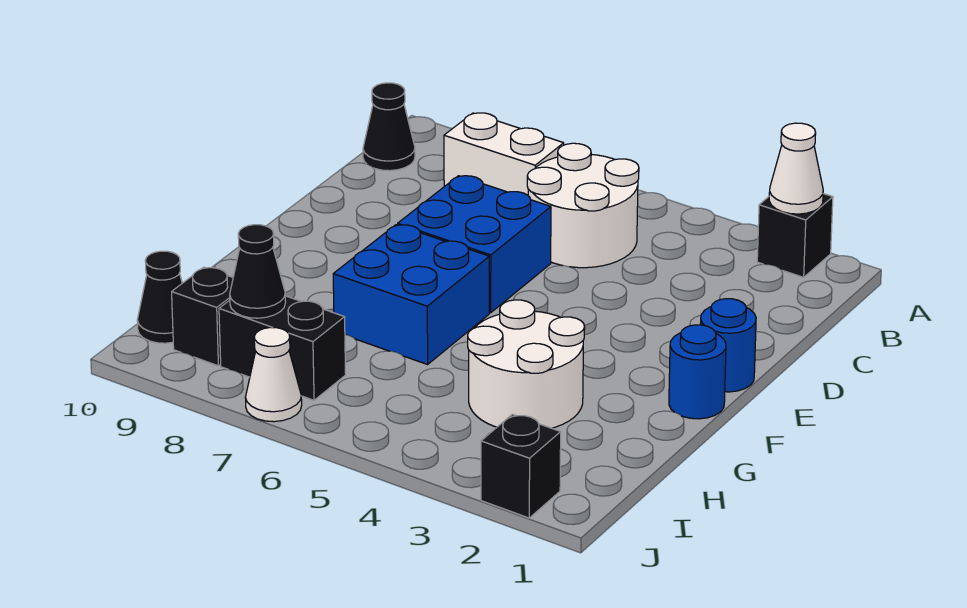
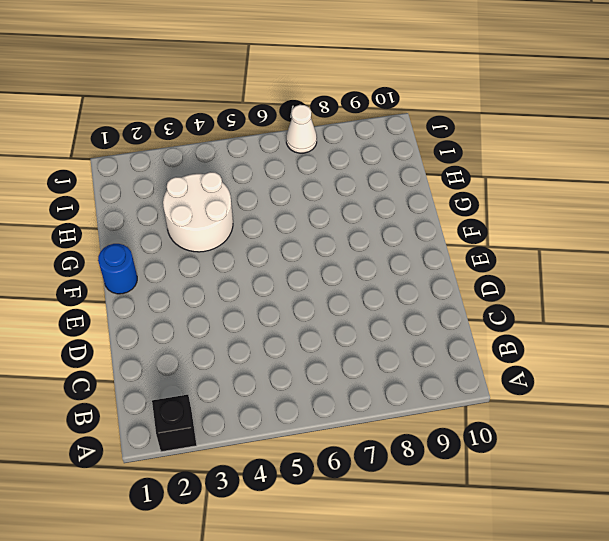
none -> white round brick B5:C6 level 1
none -> white brick B7:B8 level 1
none -> black cone B10 level 1

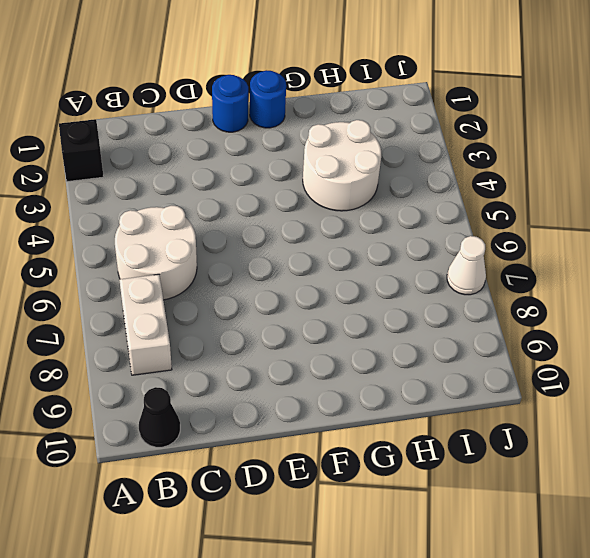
none -> blue brick D6:E7 level 1
none -> blue brick F6:G7 level 1
none -> black brick I7:I8 level 1

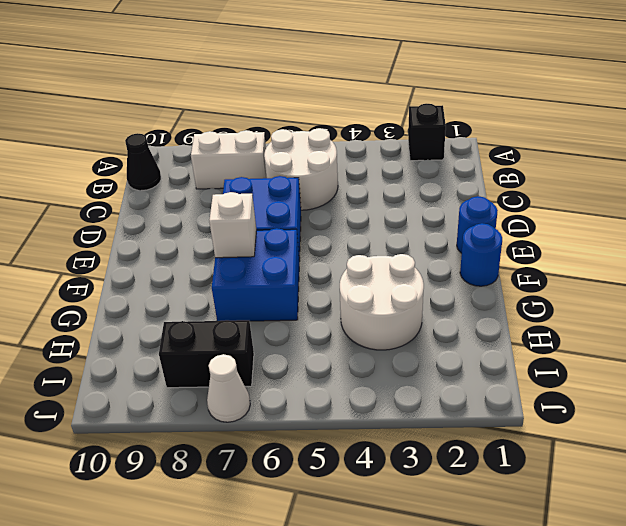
white brick F7 level 2 -> none
none -> black brick I9 level 1
none -> black cone I10 level 1
none -> black brick J2 level 1

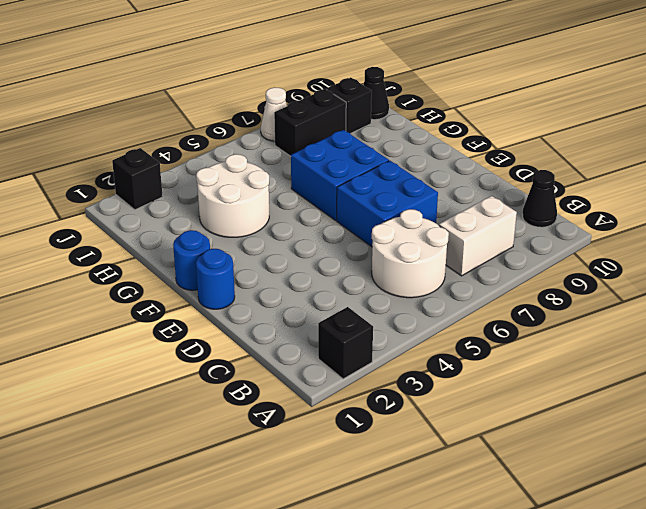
none -> white cone A2 level 2
none -> black cone I8 level 2

